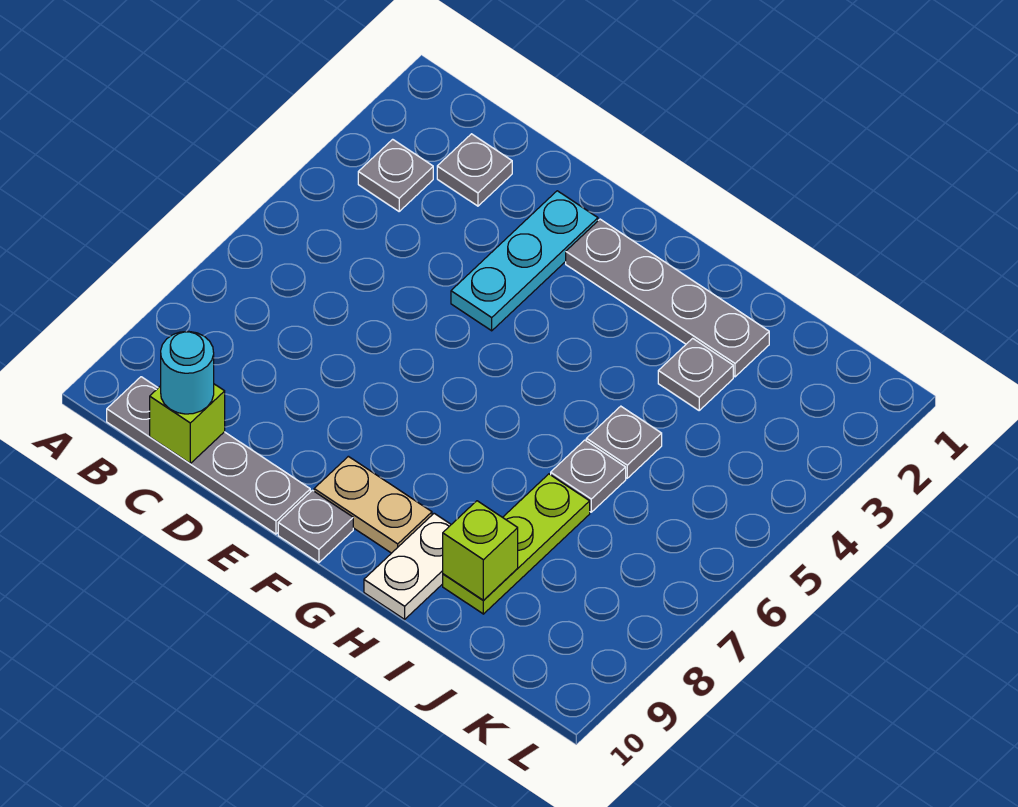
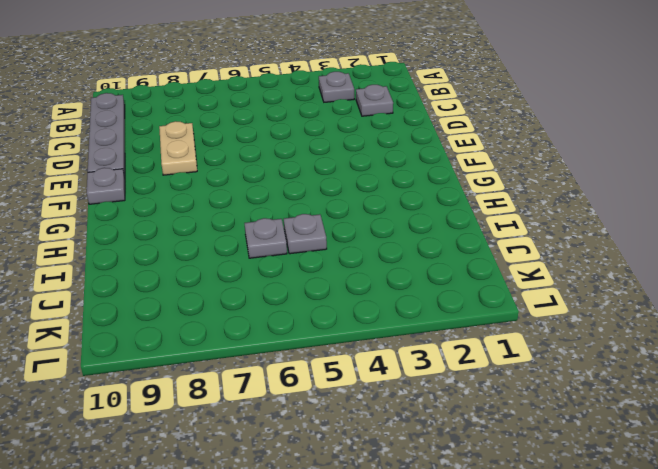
tan plate D8:E8 level 1 -> tan plate F9:G9 level 1
none -> cyan plate E2:E4 level 1
none -> grey plate F2:I2 level 1
none -> white plate H9:H10 level 1

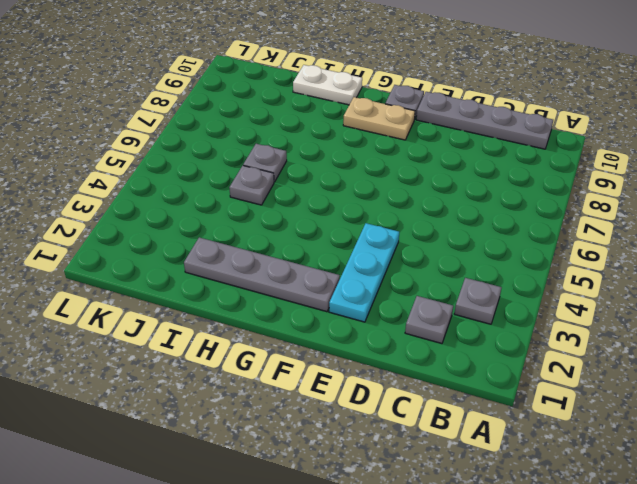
white plate H10:I10 level 1 -> white plate H9:H10 level 1
none -> grey plate I3 level 1
none -> lime plate I7:I9 level 1
none -> lime brick C10 level 2

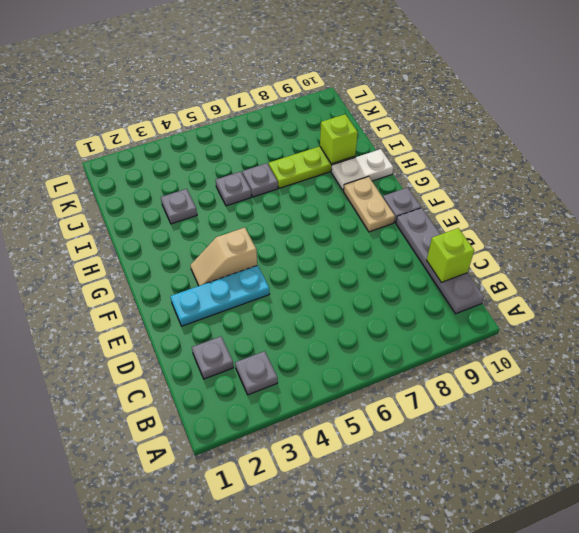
tan slope F3:F4 level 1 top 4 -> none
none -> grey plate F2:I2 level 1
none -> cyan round brick C10 level 3

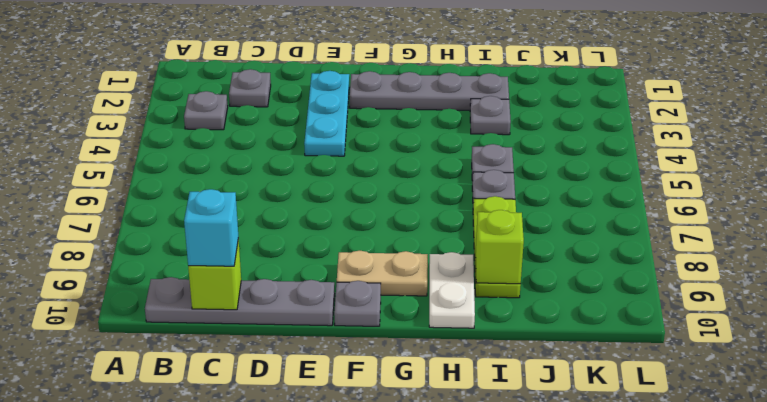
cyan brick C10 level 3 -> cyan round brick C10 level 3

